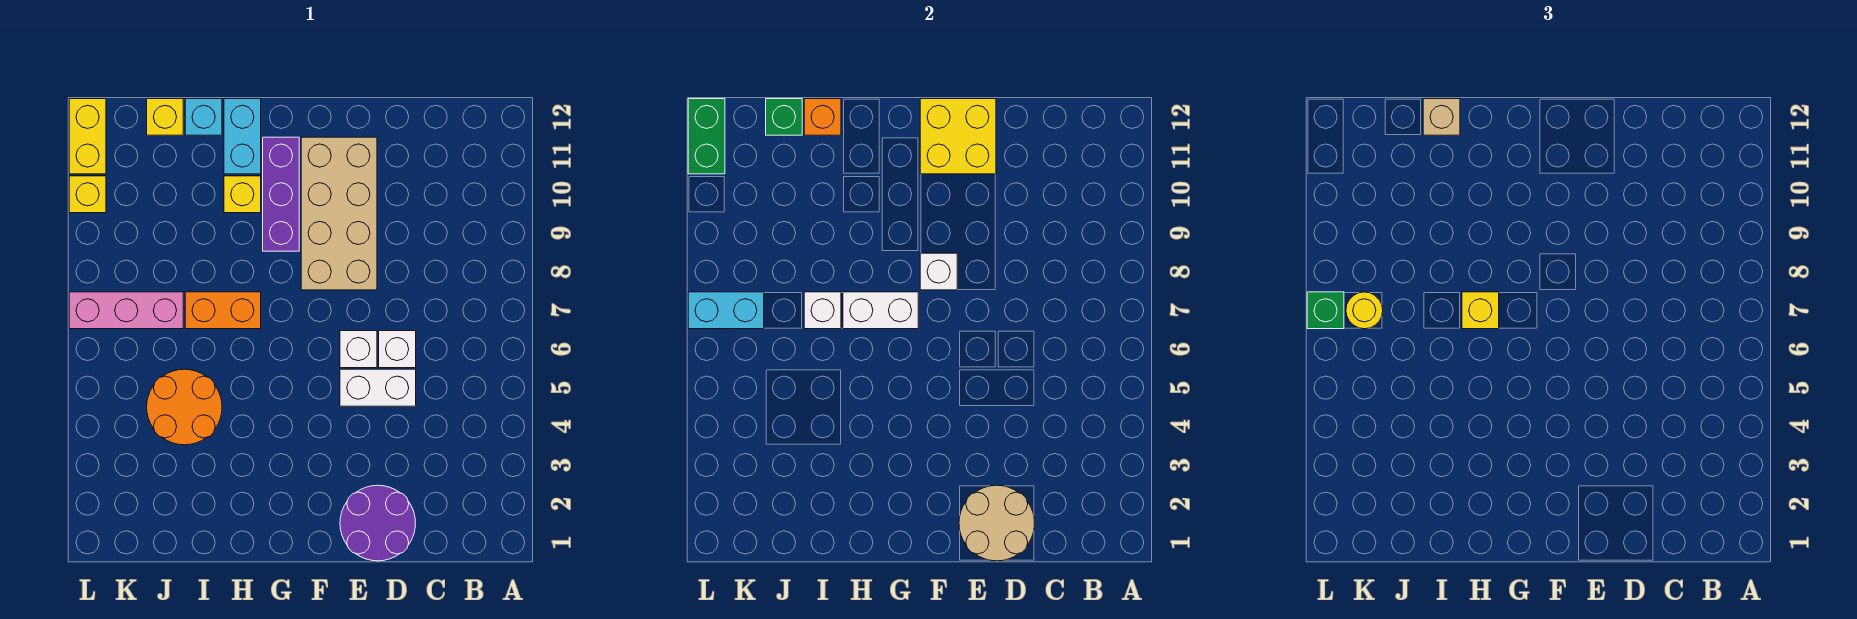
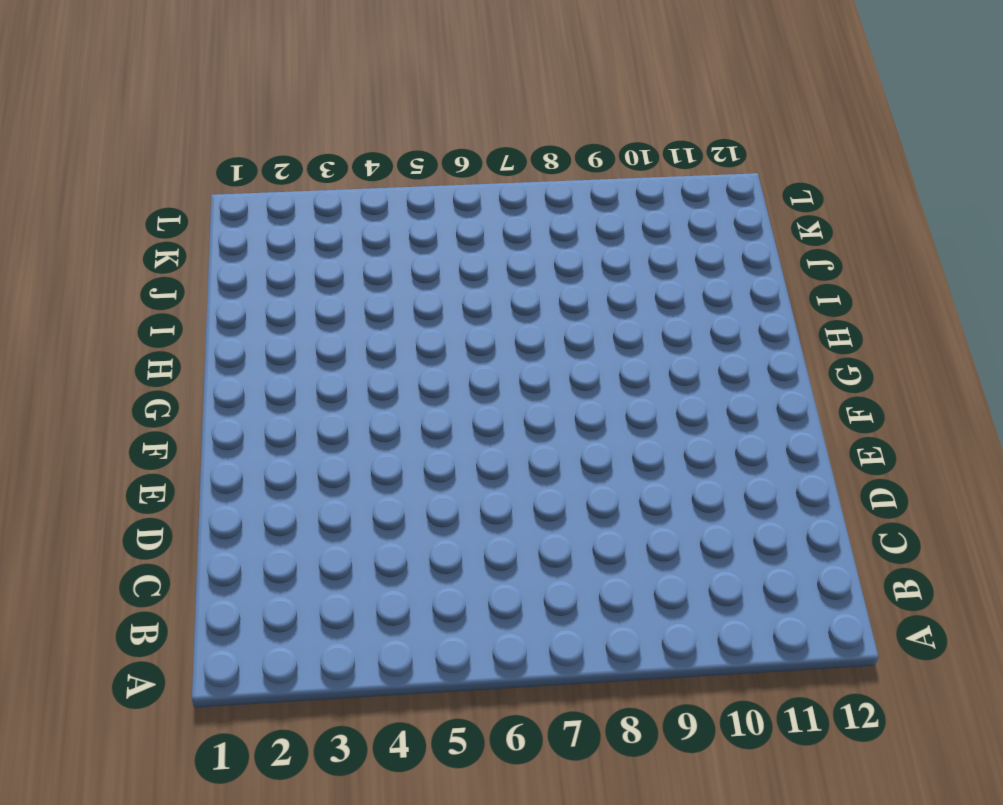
none -> purple round brick D1:E2 level 1
none -> white brick D5:E5 level 1
none -> white brick D6 level 1

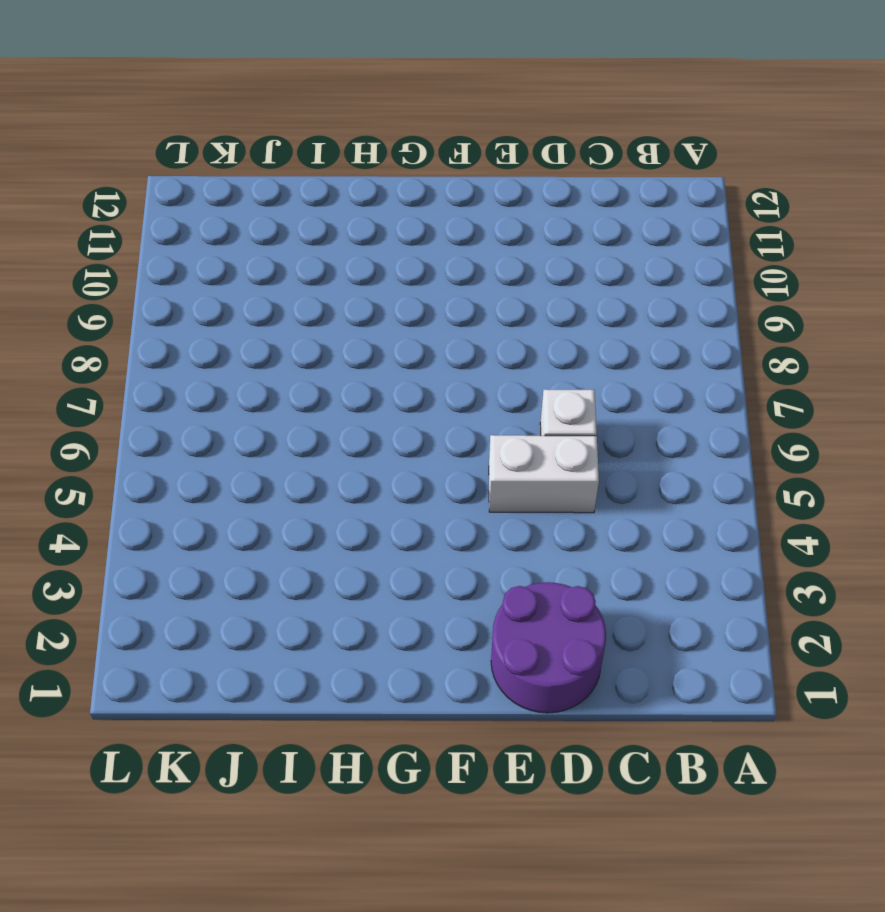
none -> white brick E6 level 1
none -> tan brick E8:F11 level 1
none -> purple brick G9:G11 level 1

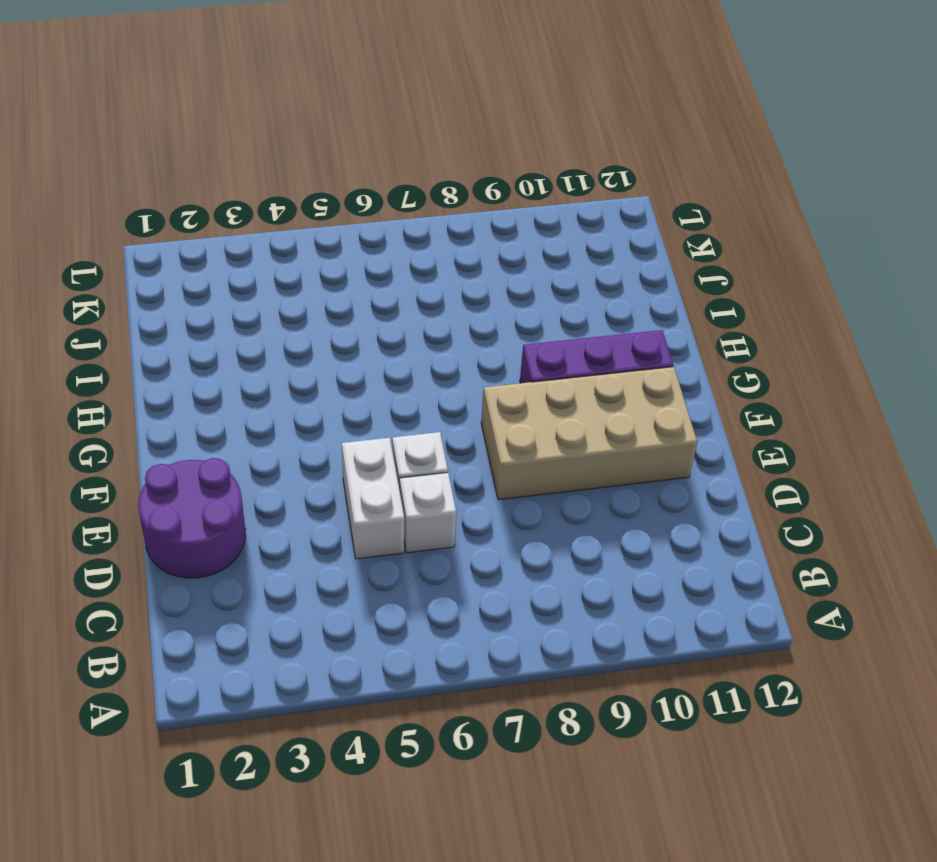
none -> orange brick H7:I7 level 1
none -> yellow brick H10 level 1
none -> cyan brick H11:H12 level 1

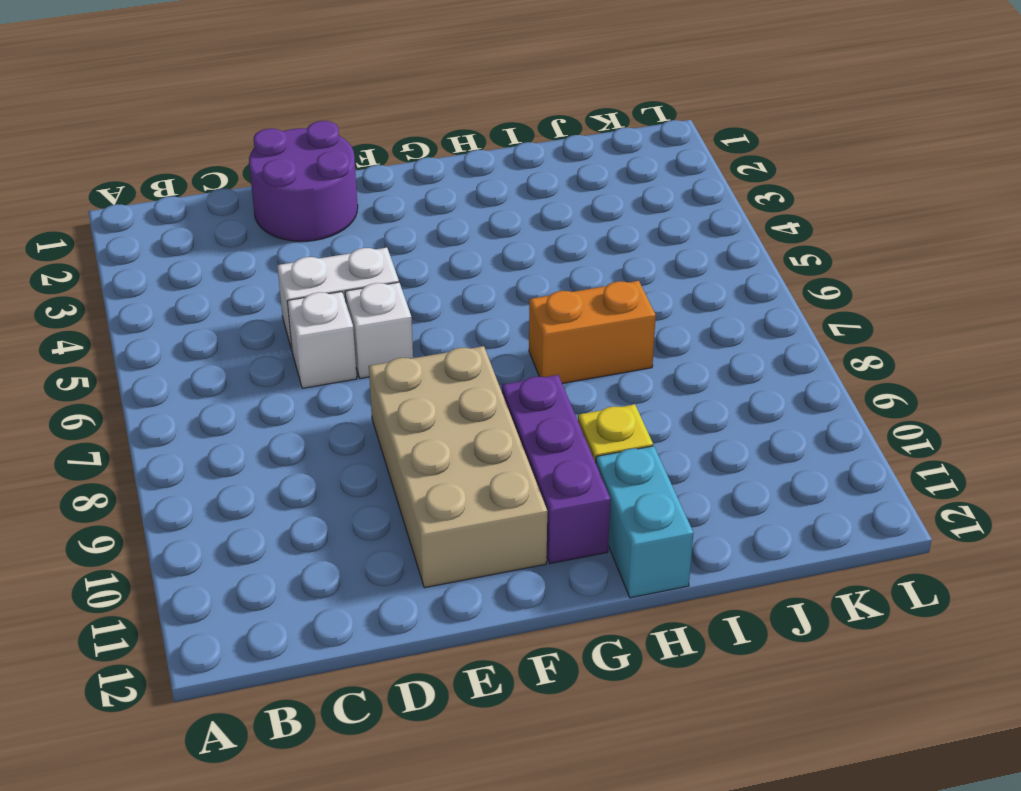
none -> orange round brick I4:J5 level 1
none -> cyan brick I12 level 1
none -> pink brick J7:L7 level 1

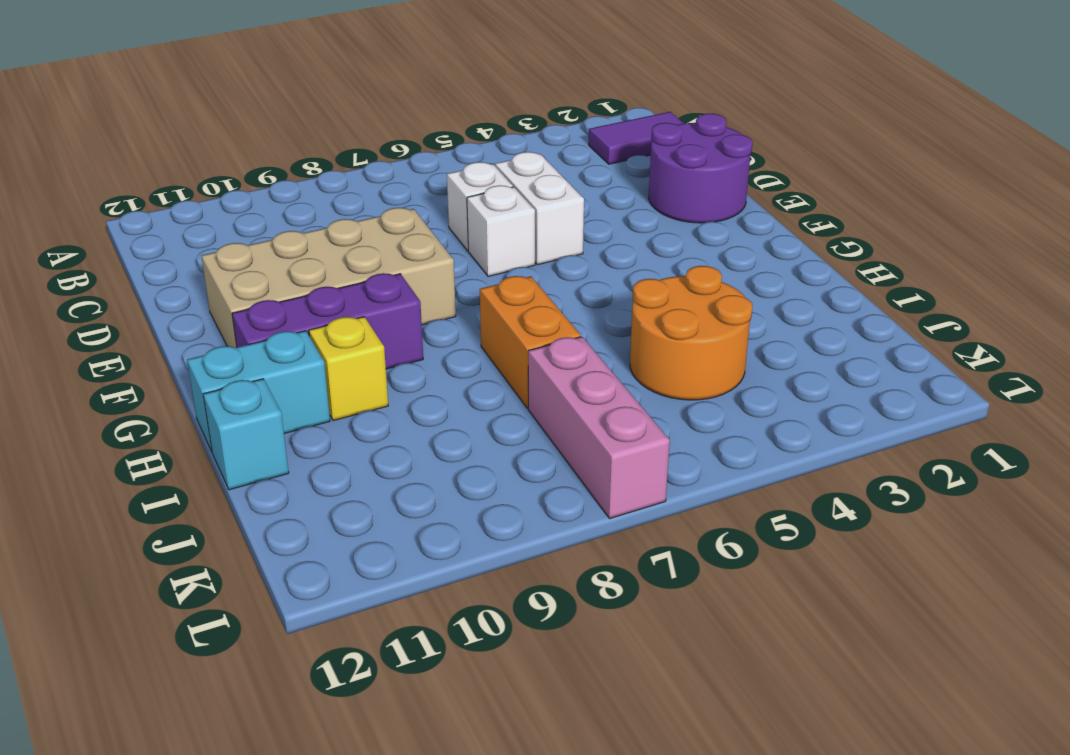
purple tile B1:B2 level 1 -> none
none -> yellow brick J12 level 1
none -> yellow brick L10 level 1
none -> yellow brick L11:L12 level 1

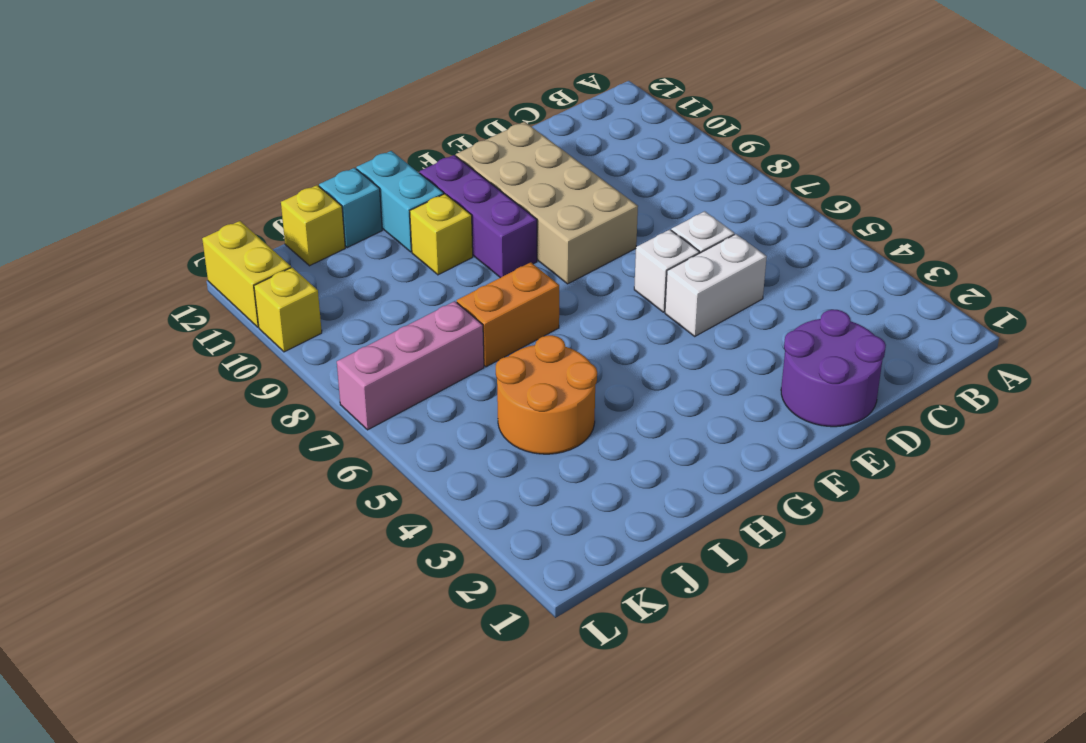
none -> tan round brick D1:E2 level 2
none -> yellow brick E11:F12 level 2
none -> white brick F8 level 2

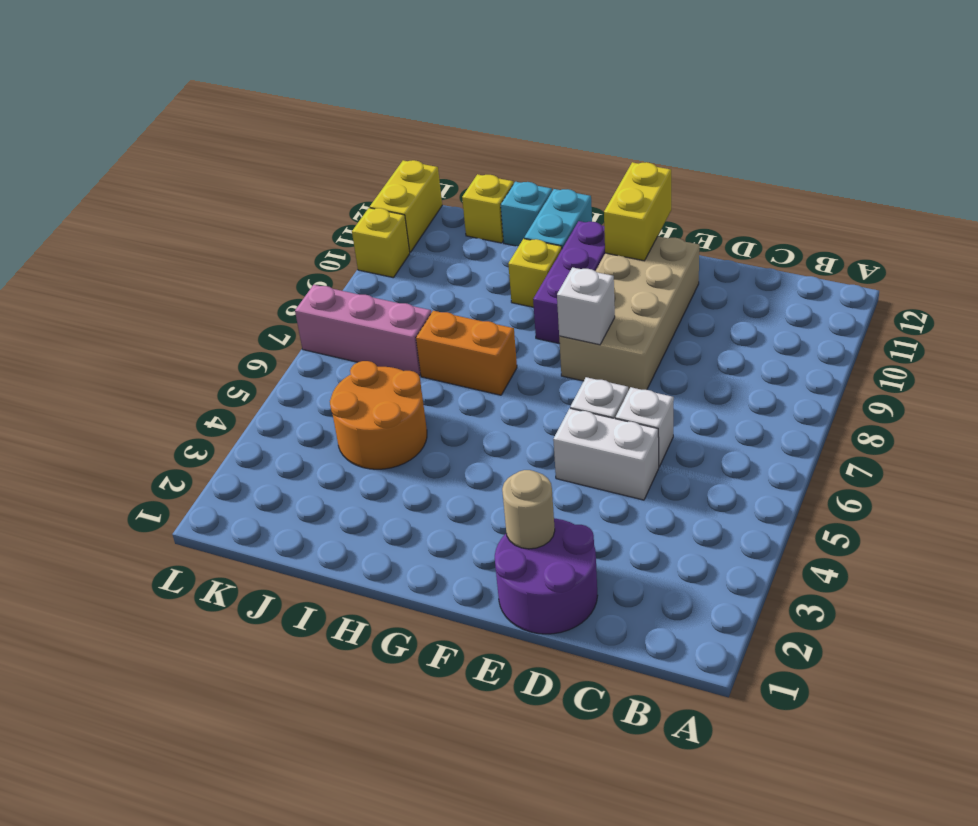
tan round brick E2 level 2 -> tan round brick D1:E2 level 2
yellow brick F11:F12 level 2 -> yellow brick E11:F12 level 2
none -> white brick G7:H7 level 2
none -> white brick I7 level 2
none -> orange brick I12 level 2

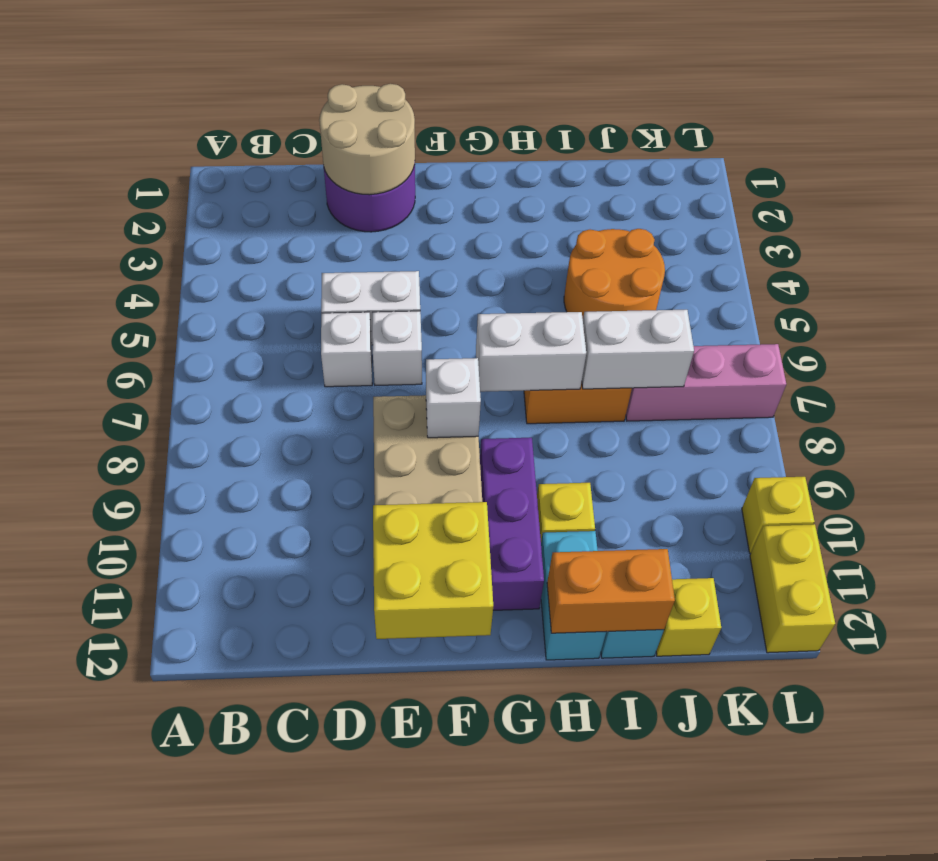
orange brick H12:I12 level 2 -> orange brick I12 level 2
white brick I7:J7 level 2 -> white brick I7 level 2
none -> green brick J12 level 2
none -> cyan brick K7:L7 level 2
none -> green brick L11:L12 level 2

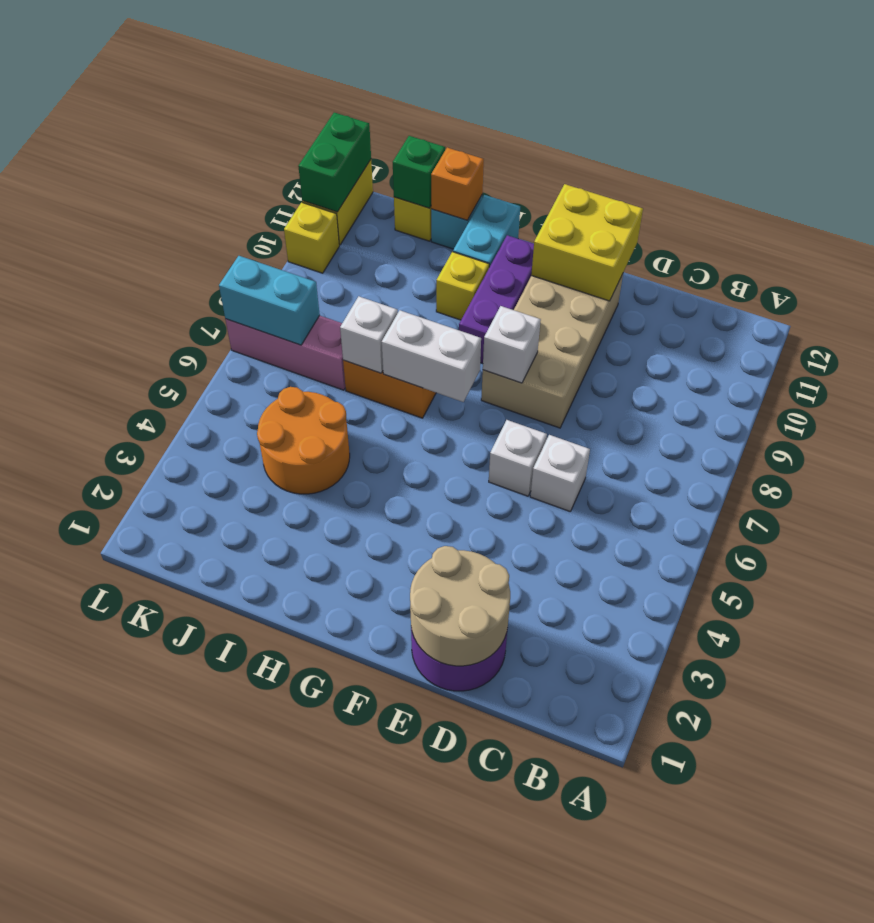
none -> white brick D5:E5 level 1
none -> yellow brick H7 level 3
none -> tan brick I12 level 3

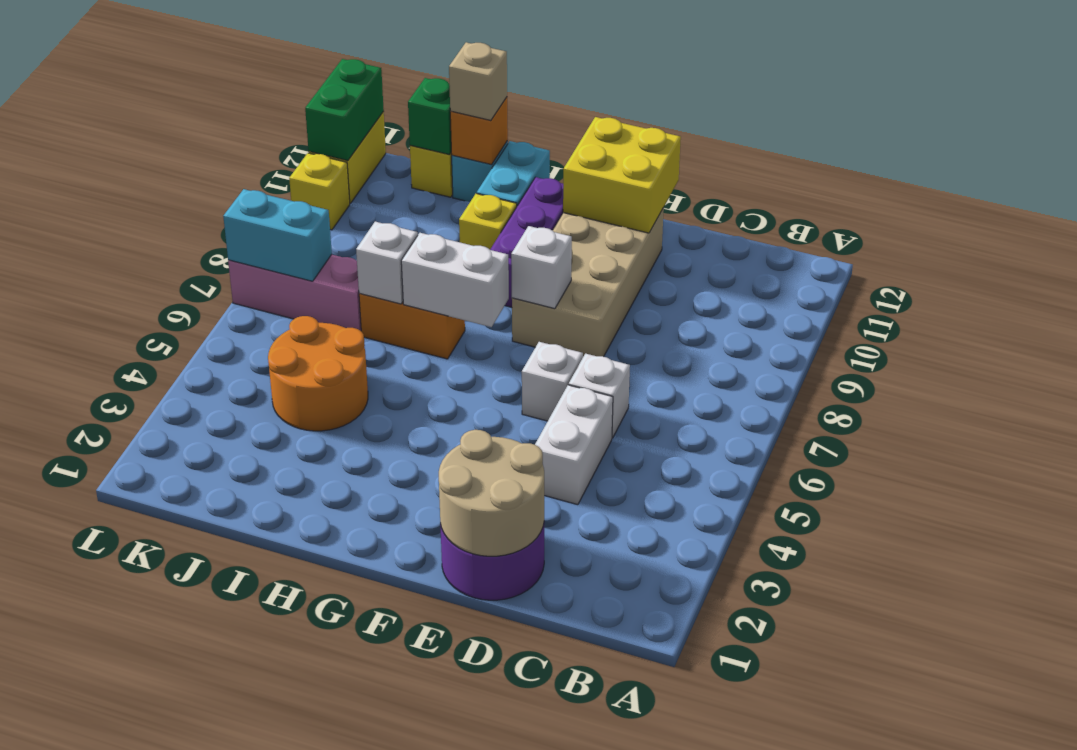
white brick D4:D5 level 1 -> white brick D5:E5 level 1
none -> yellow brick H7 level 3
none -> yellow round brick K7 level 3
none -> green brick L7 level 3

